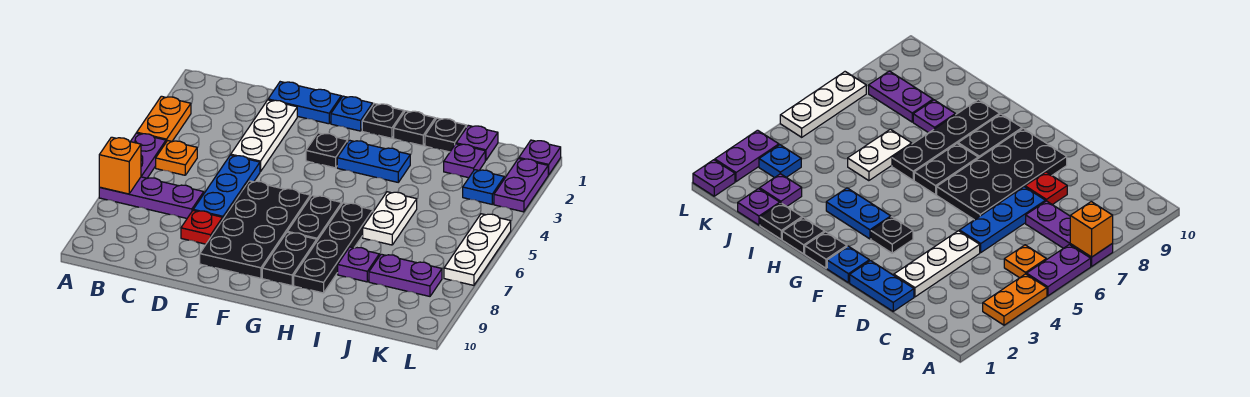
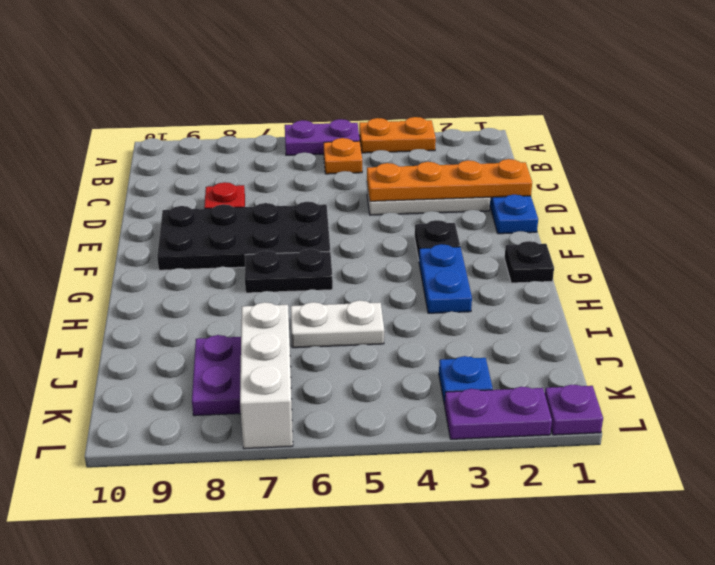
orange plate D1:D4 level 2 -> none
white brick J7:L7 level 1 -> white plate L5:L7 level 1
none -> purple plate A7:C7 level 1
none -> blue plate D5:D7 level 1
none -> blue plate F1 level 1

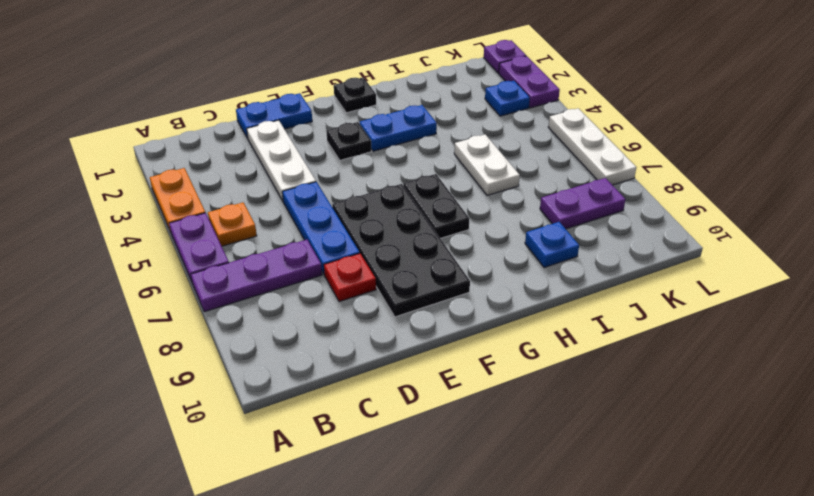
blue plate I9 level 1 -> blue plate F1 level 1
none -> black plate G8:G9 level 1
none -> black plate H1 level 1
none -> black plate H6:H9 level 1

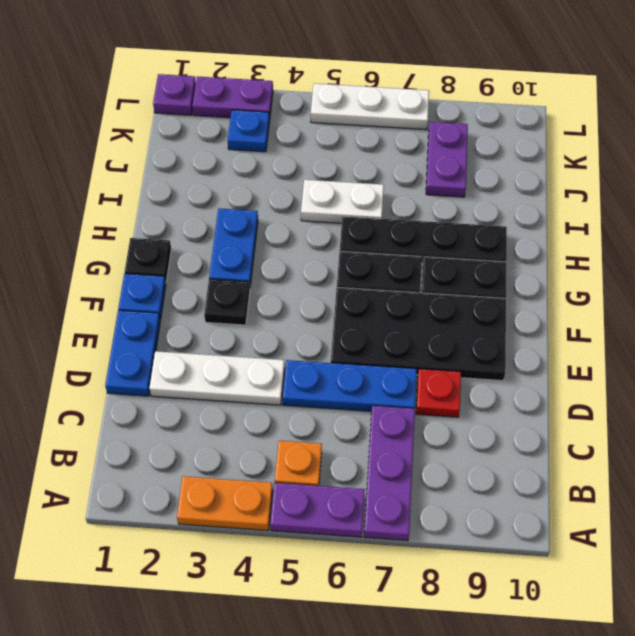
none -> black plate H1 level 1
none -> black plate I1 level 1
none -> purple plate I8 level 1

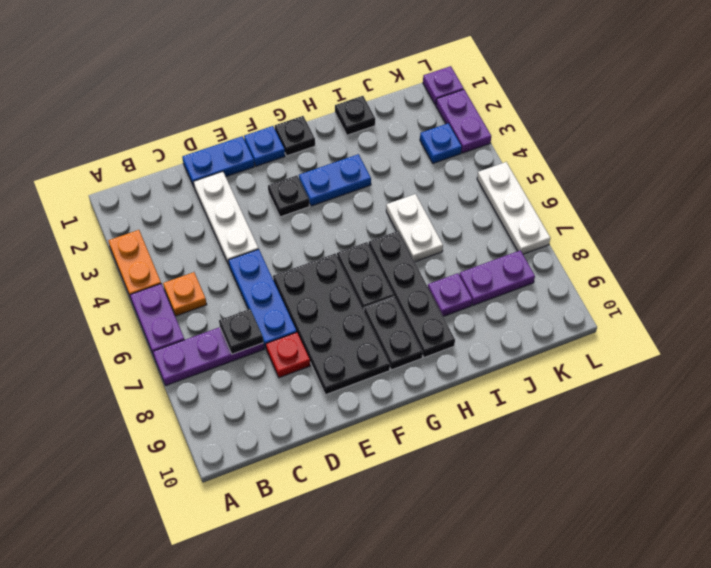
black plate C7 level 2 -> black plate H1 level 1
none -> purple plate J1 level 1
none -> purple plate J2 level 1
none -> orange brick A7 level 2

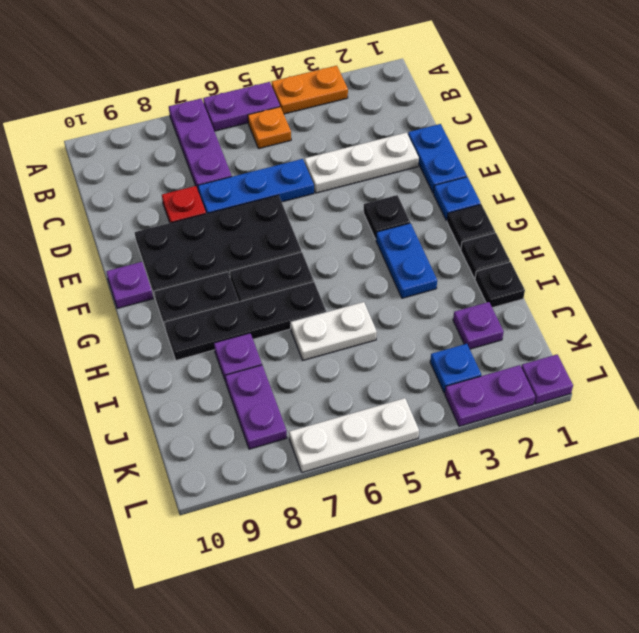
purple plate F10 level 1 -> purple plate J1 level 1
none -> orange brick A7 level 2

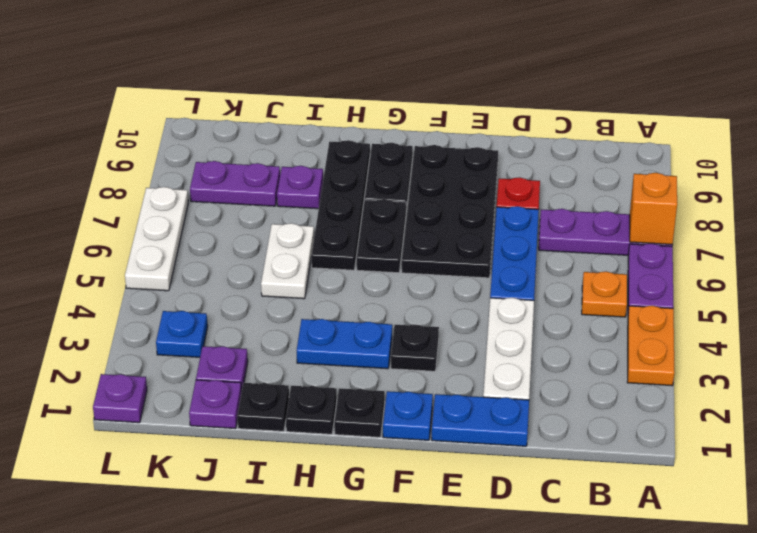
none -> purple plate L2:L3 level 1

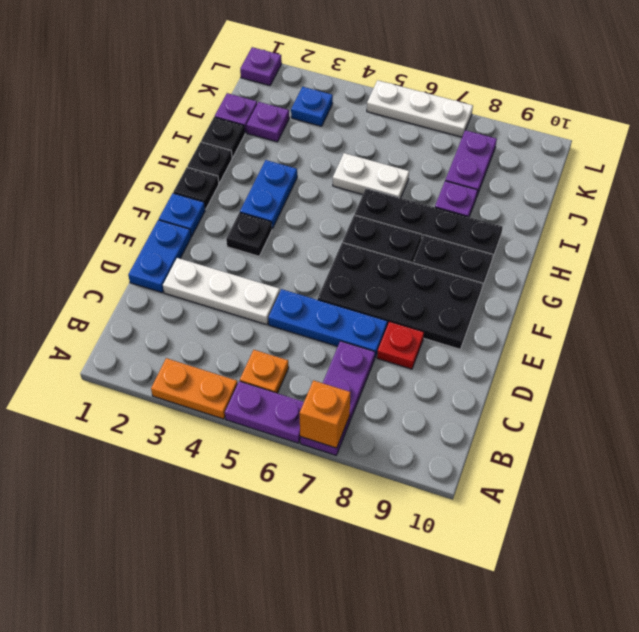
none -> purple plate L2:L3 level 1

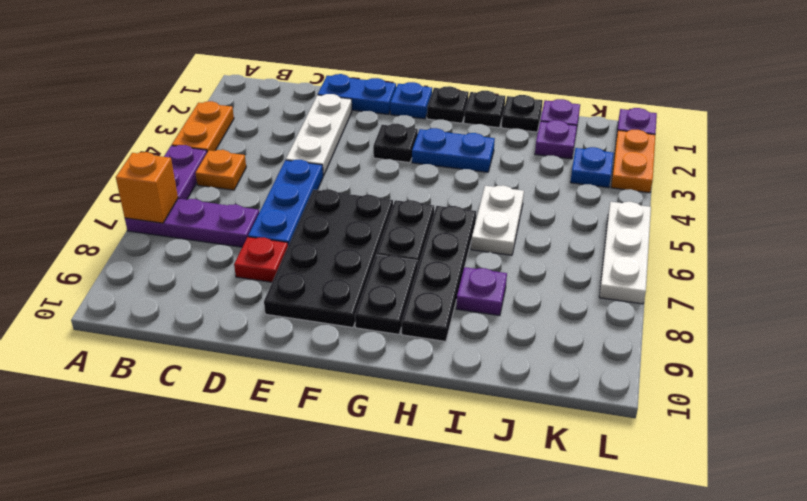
orange plate L2:L3 level 1 -> purple plate L2:L3 level 1
none -> purple plate J8:K8 level 1

